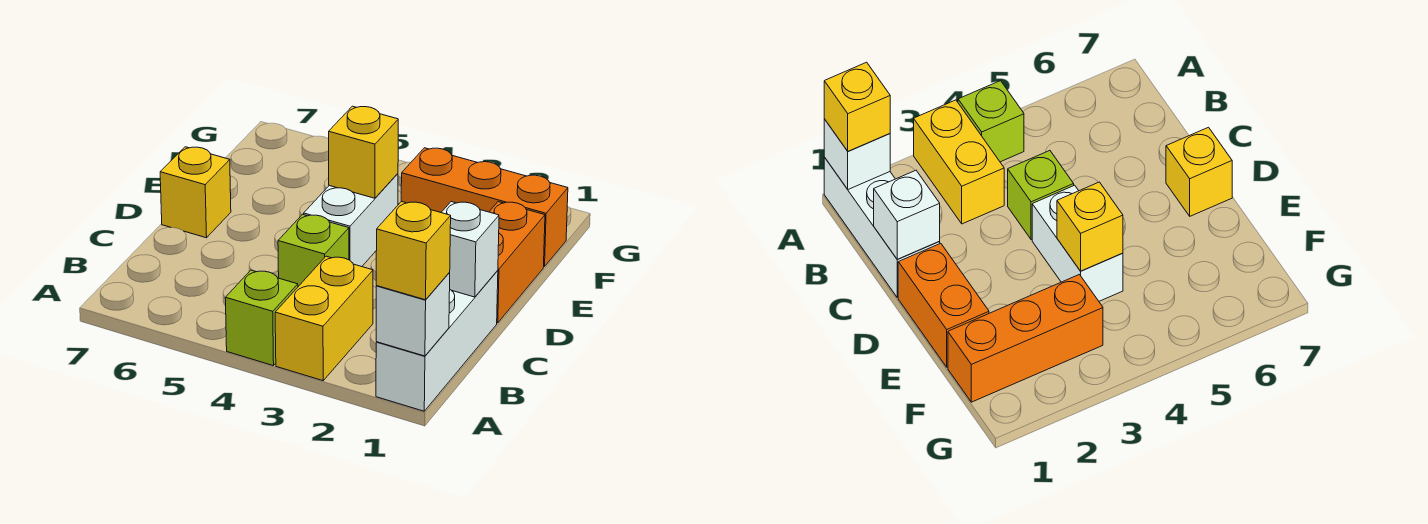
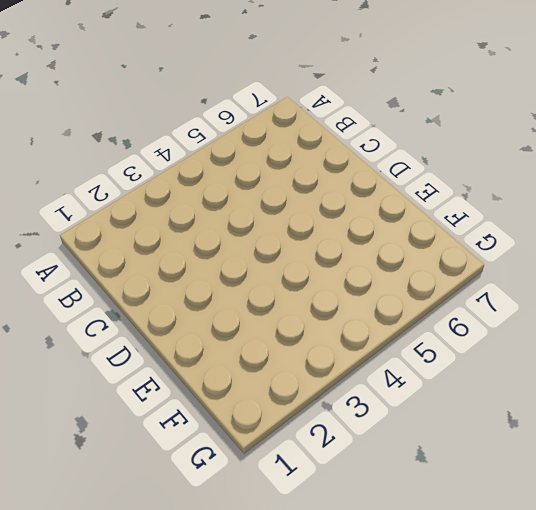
none -> white brick A1:C1 level 1
none -> yellow brick A3:B3 level 1
none -> lime brick A4 level 1

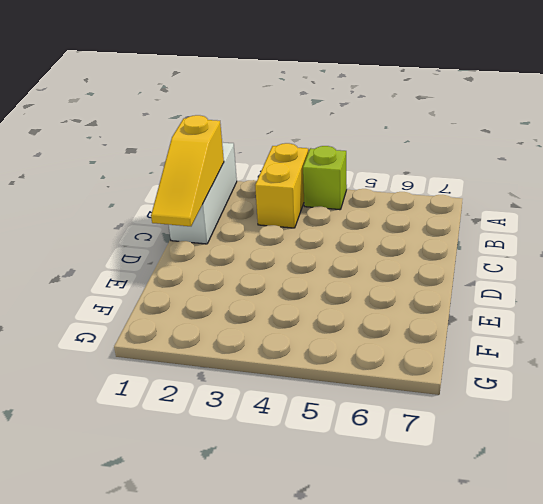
yellow slope B1:D1 level 2 top B -> white brick C1 level 2
none -> lime brick C4 level 1
none -> orange brick D1:E1 level 1
none -> white brick D4:E4 level 1

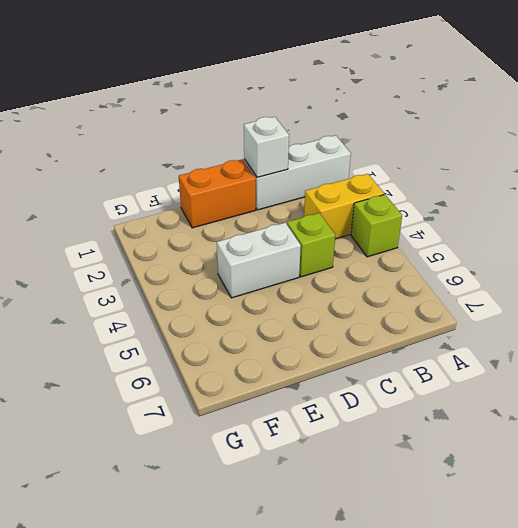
none -> yellow brick D7 level 1
none -> orange brick F1:F3 level 1
none -> white brick A1 level 2

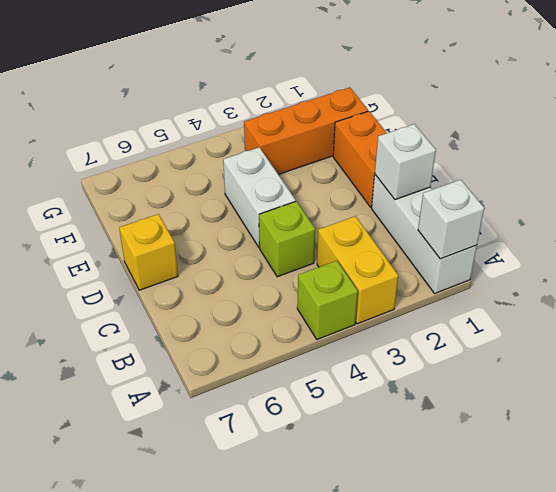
none -> yellow brick E4 level 2
none -> yellow brick A1 level 3

